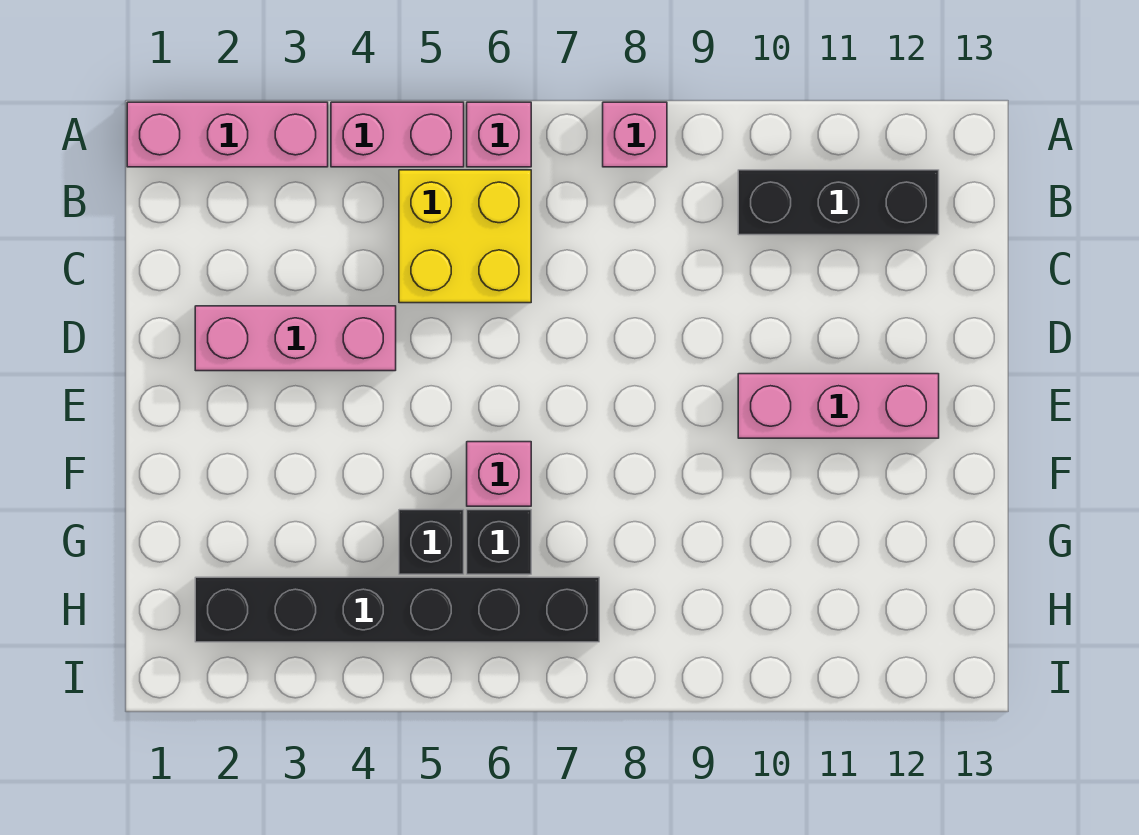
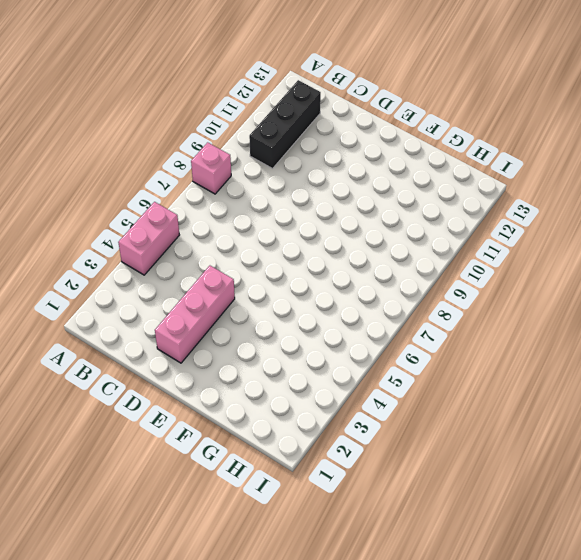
none -> pink brick A1:A3 level 1
none -> pink brick A6 level 1
none -> yellow brick B5:C6 level 1

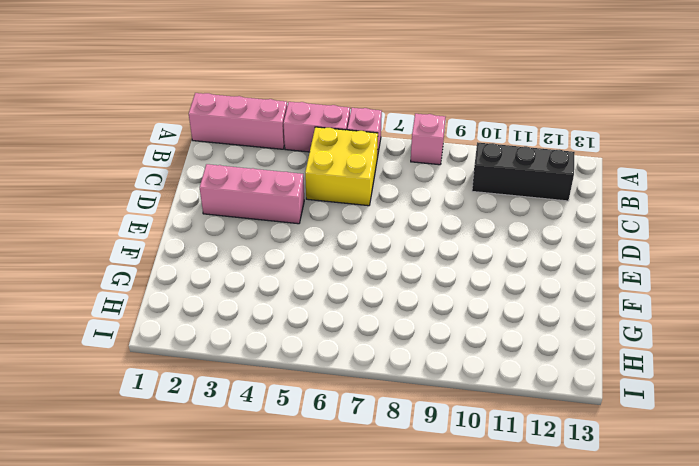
none -> pink brick E10:E12 level 1
none -> pink brick F6 level 1
none -> black brick G5 level 1

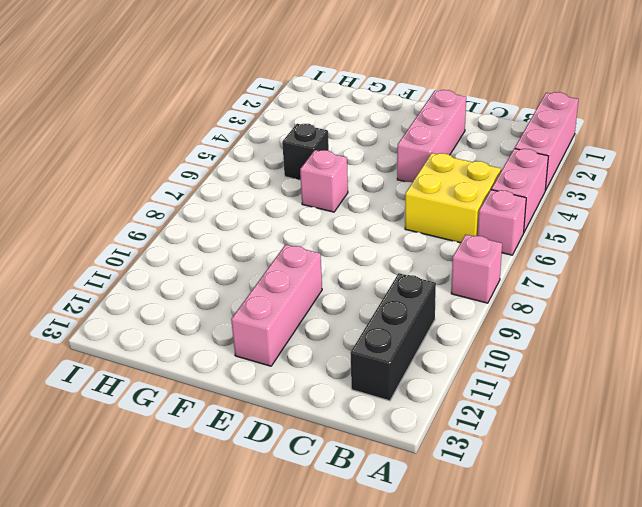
none -> black brick G6 level 1
none -> black brick H2:H7 level 1

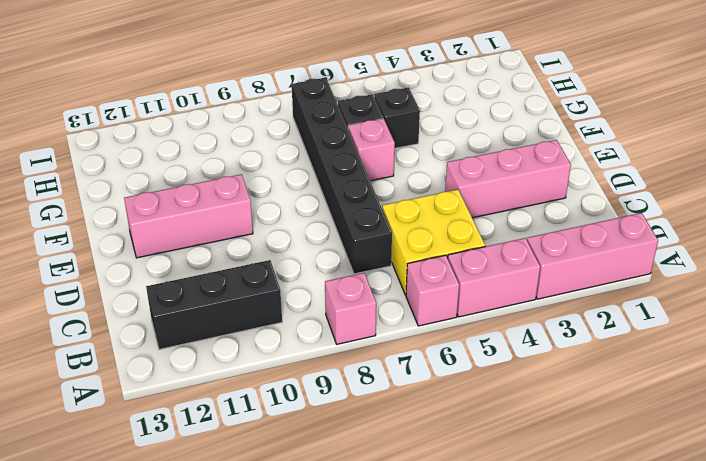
black brick C7:H7 level 1 -> black brick H2:H7 level 1

